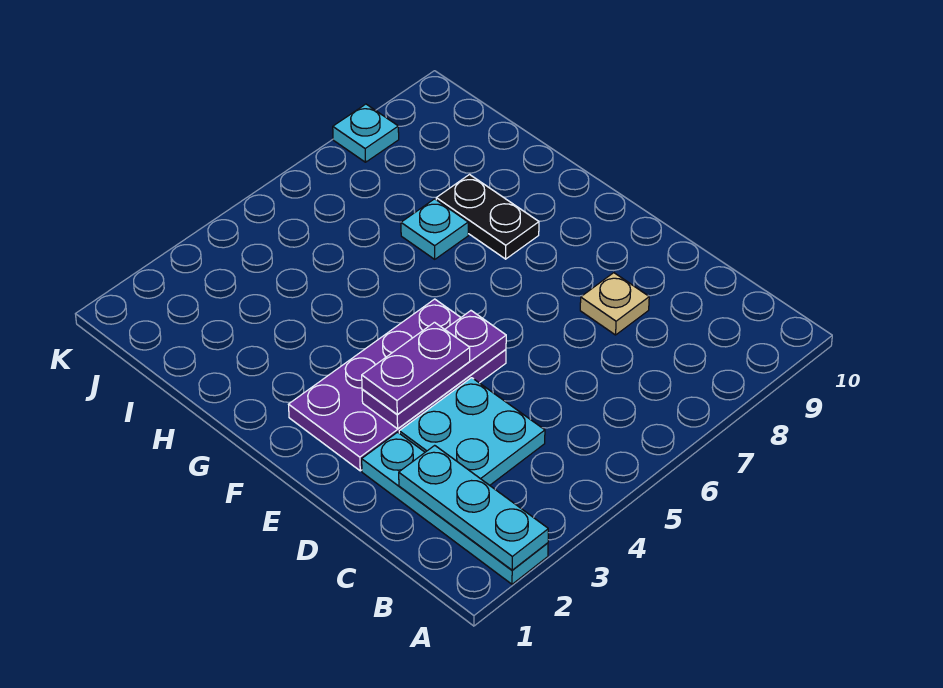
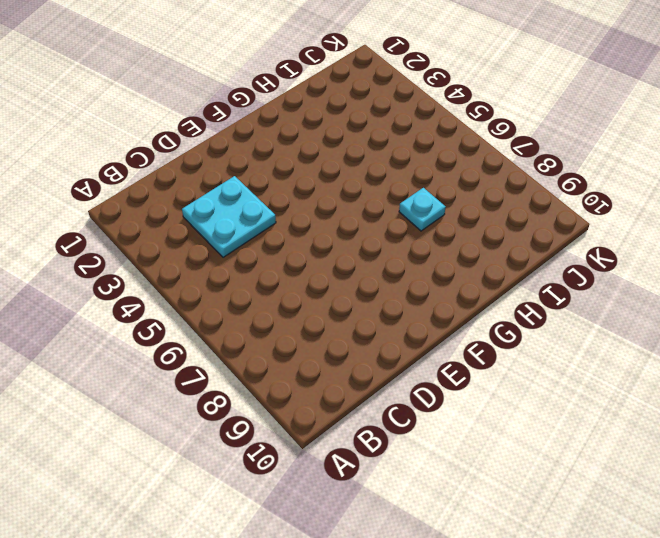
none -> cyan plate A2:D2 level 1
none -> tan plate D8 level 1

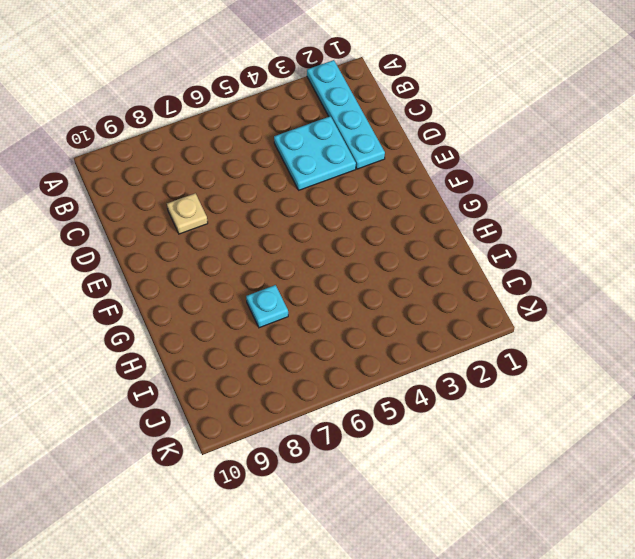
none -> purple plate E2:F5 level 1
none -> black plate G8:H8 level 1

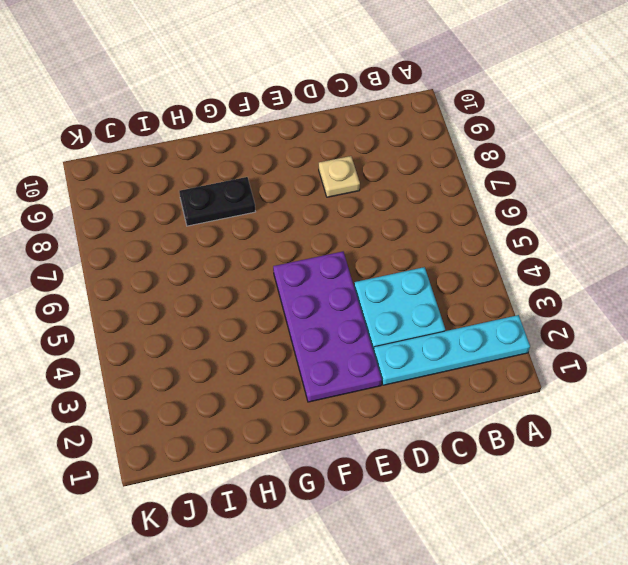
none -> cyan plate H7 level 1
none -> cyan plate K8 level 1

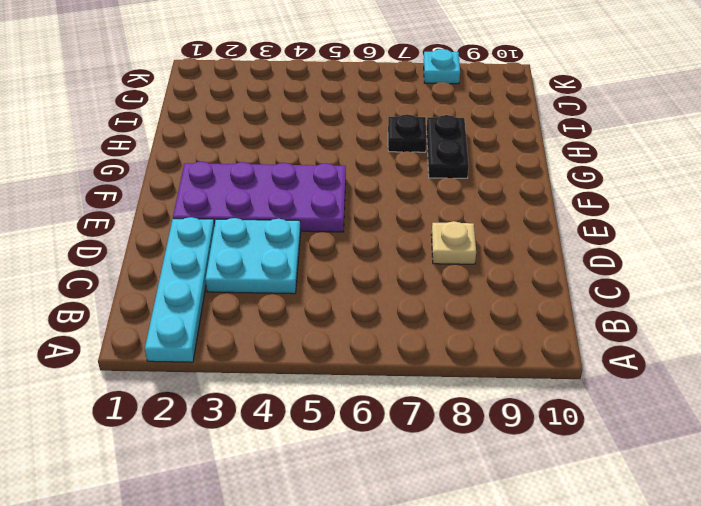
black plate H7 level 1 -> cyan plate H7 level 1
none -> cyan plate A2:C2 level 2
none -> purple plate E3:E5 level 2

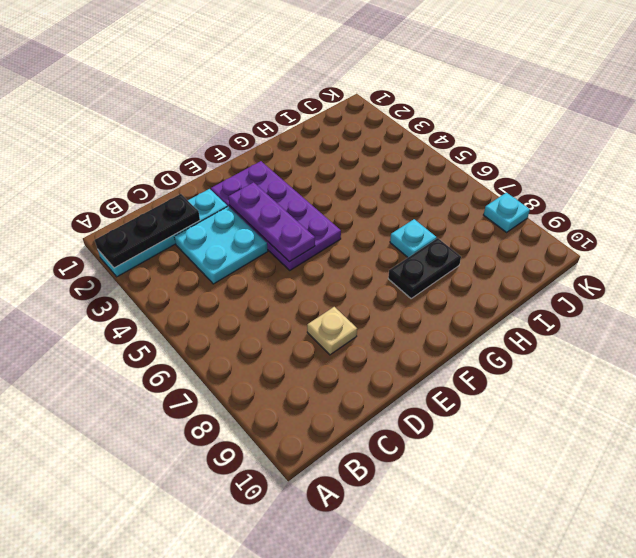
black plate A2:C2 level 2 -> cyan plate A2:C2 level 2
none -> purple plate E3:E4 level 3

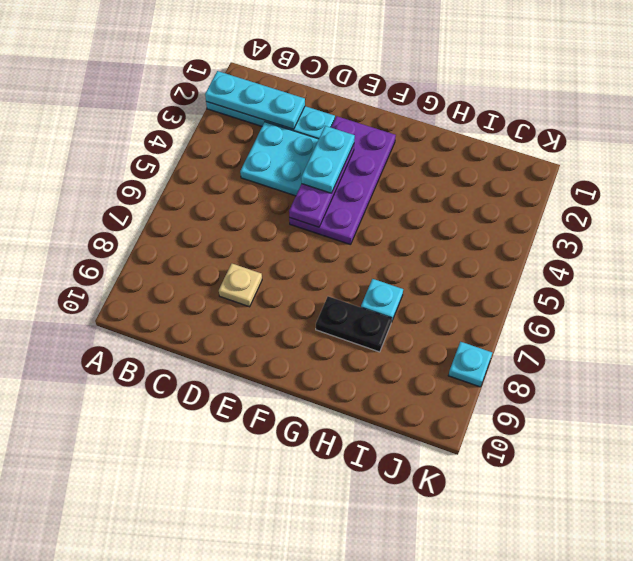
cyan plate E3:E4 level 3 -> purple plate E3:E4 level 3

